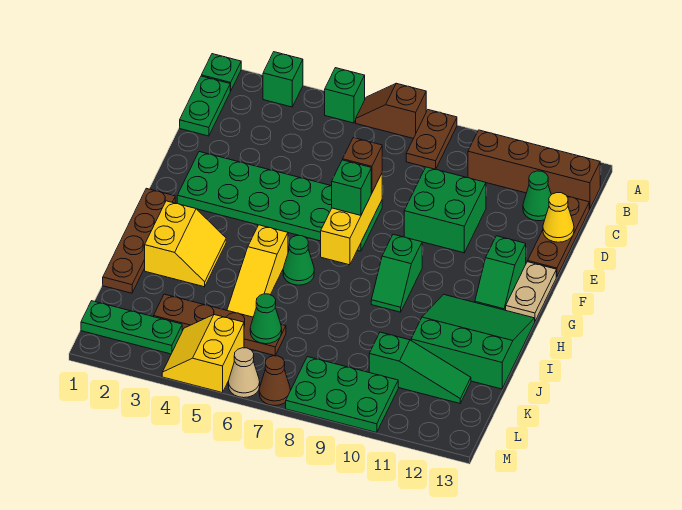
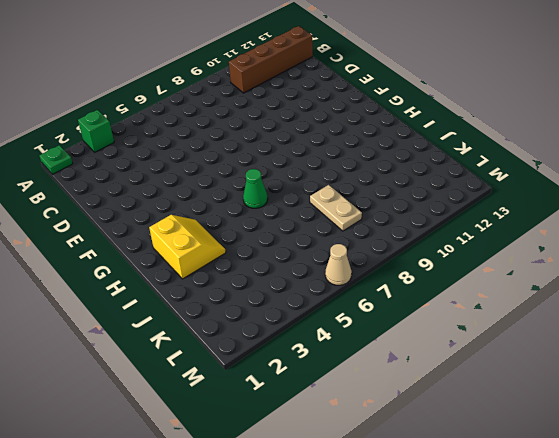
tan plate J8:K8 level 1 -> tan plate F13:G13 level 1
none -> green brick A5 level 1
none -> brown slope A6:A7 level 1 top 7
none -> brown plate A8:B8 level 1
none -> green plate B1:C1 level 1

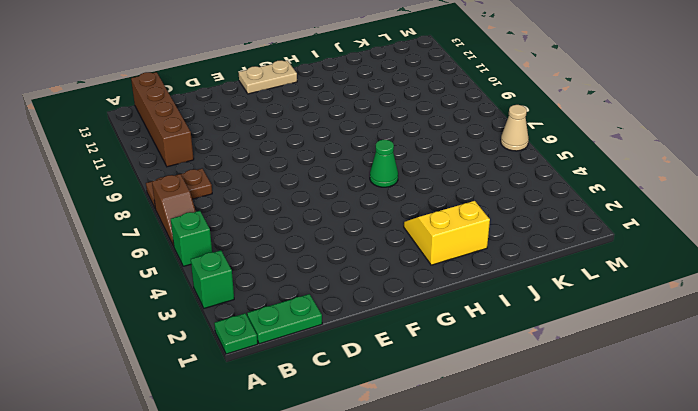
none -> green cone C12 level 1
none -> brown plate C13:E13 level 1
none -> green brick D9:E10 level 1
none -> green plate E2:F7 level 1

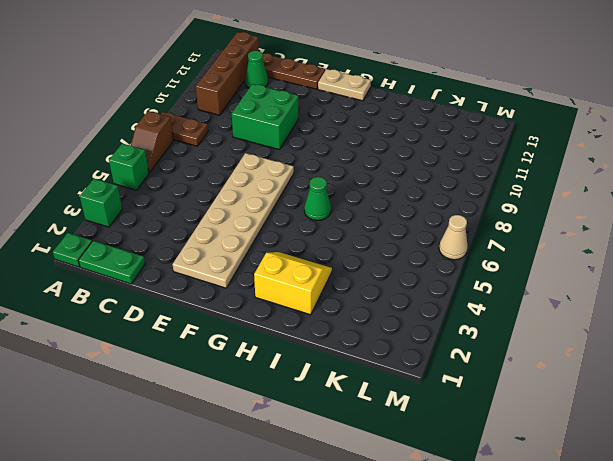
tan plate E2:F7 level 1 -> green plate E2:F7 level 1
none -> green slope F12:G12 level 1 top F
none -> brown plate G1:J1 level 1
none -> green slope G9:H9 level 1 top G
none -> yellow slope H5:J5 level 1 top H

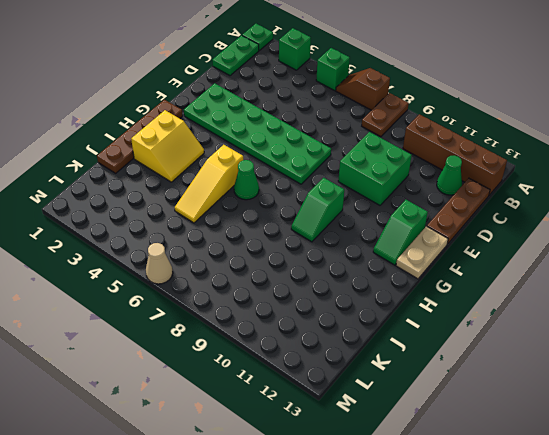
none -> green slope H11:J13 level 1 top J
none -> brown plate K3:K6 level 1
none -> green slope K10:K12 level 1 top 10
none -> green plate L1:L3 level 1

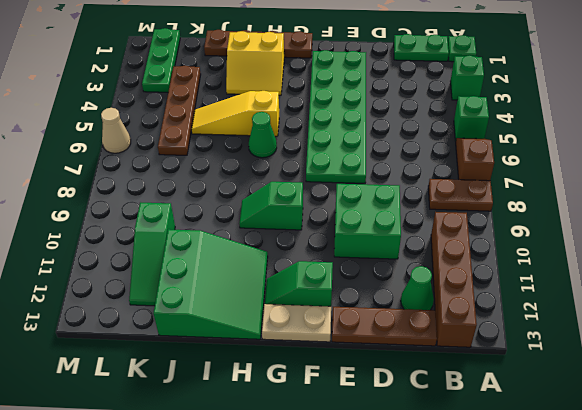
none -> yellow slope L4:M5 level 1 top 5
none -> green plate L8:M10 level 1
none -> brown cone M7 level 1
none -> yellow cone D13 level 2

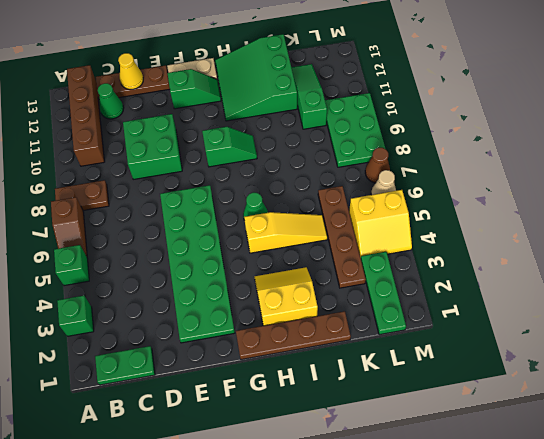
none -> green plate A1 level 1
none -> yellow brick E7:G7 level 2
none -> green cone K6 level 2
none -> brown brick E7 level 3

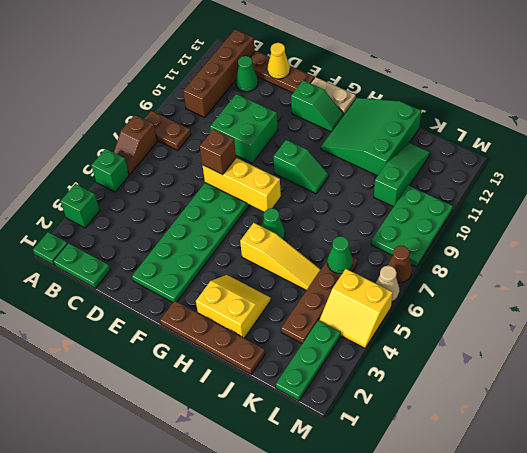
none -> green brick F7 level 3

